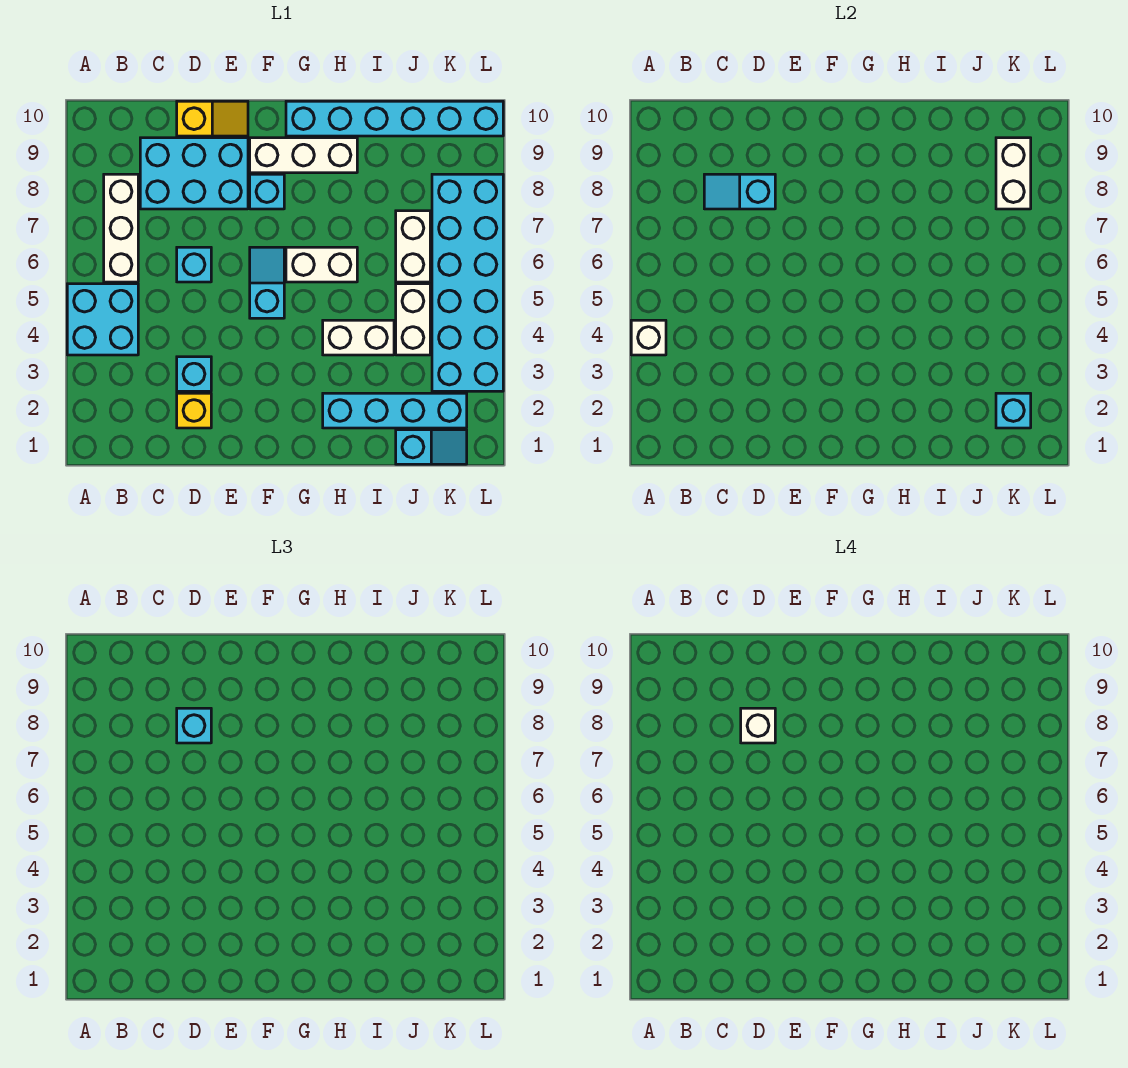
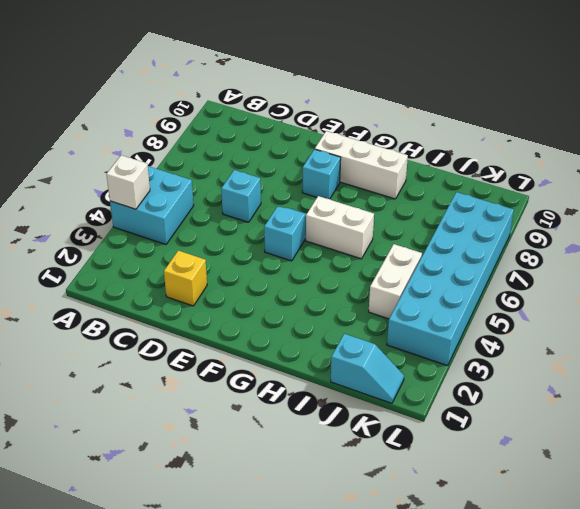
none -> white brick B6:B8 level 1
none -> cyan brick C8:E9 level 1
none -> cyan brick D3 level 1

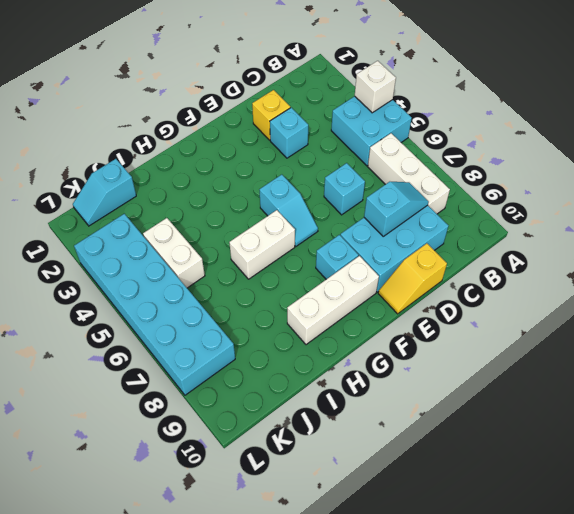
none -> cyan brick G10:L10 level 1
none -> cyan brick H2:K2 level 1
none -> white brick H4:I4 level 1

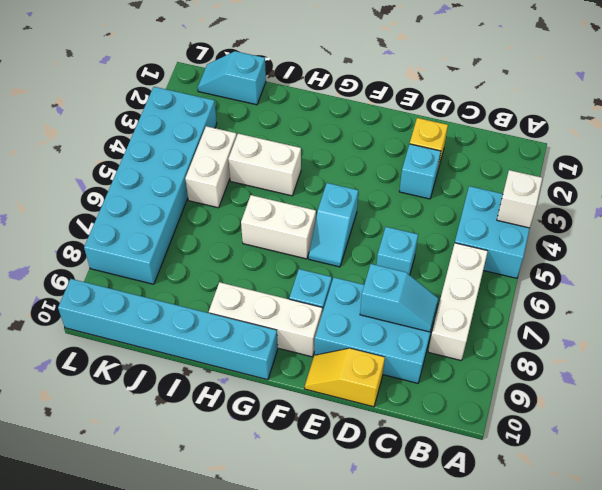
none -> cyan brick H2:K2 level 1
none -> white brick J6:J7 level 1
none -> cyan brick K2 level 2

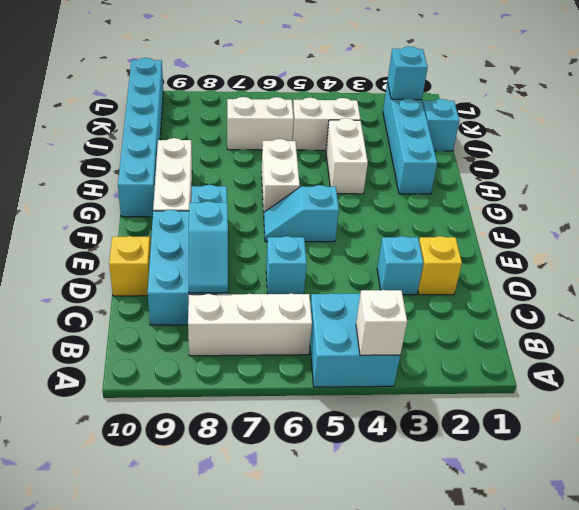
none -> cyan brick K3:L8 level 1
none -> white brick K8:K9 level 2
none -> cyan brick D8 level 3

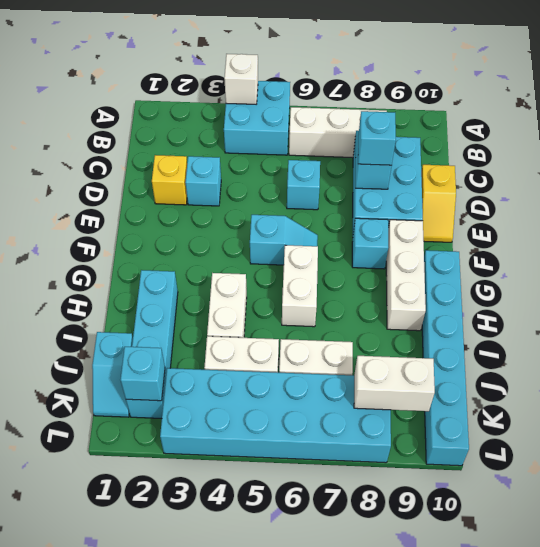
none -> white brick D8 level 4

